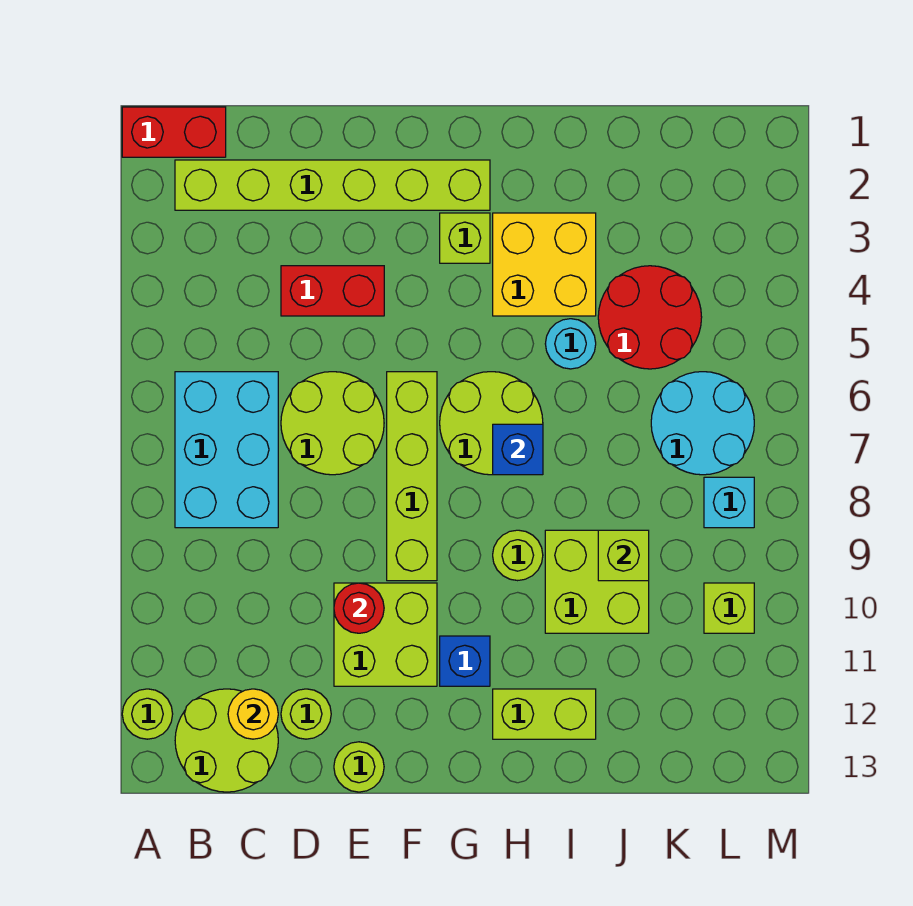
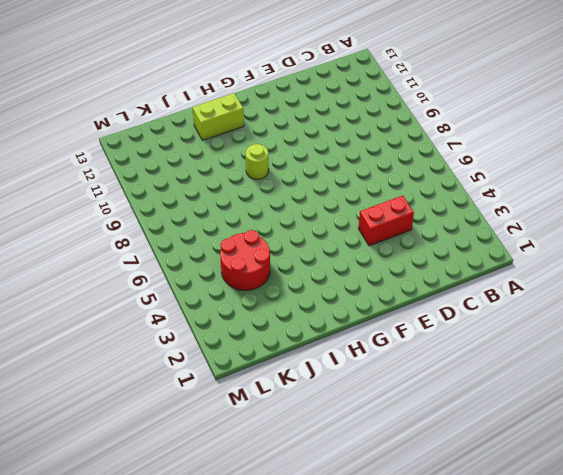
none -> red brick A1:B1 level 1
none -> lime round brick A12 level 1
none -> lime brick B2:G2 level 1

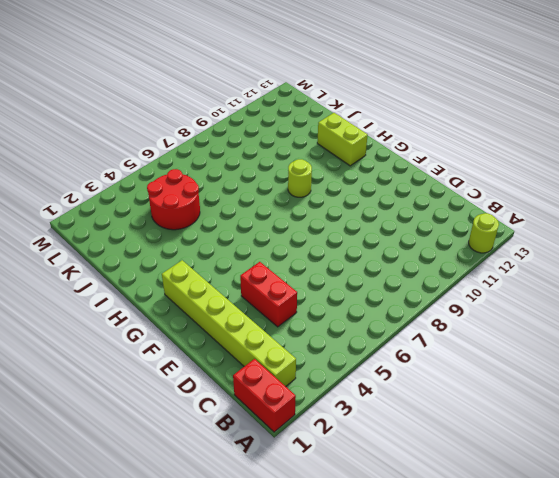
none -> cyan brick B6:C8 level 1
none -> lime round brick B12:C13 level 1
none -> lime round brick D6:E7 level 1

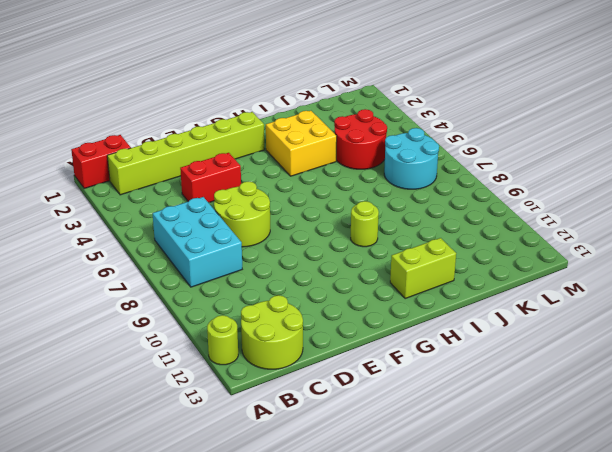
none -> lime round brick D12 level 1
none -> lime brick E10:F11 level 1
none -> lime round brick E13 level 1

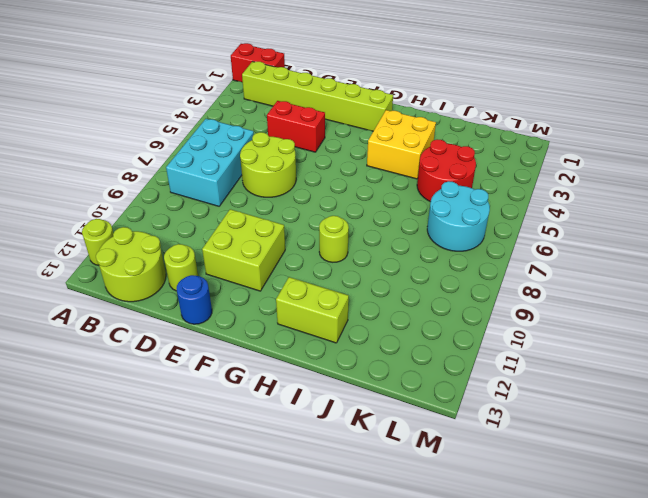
blue round brick E13 level 1 -> lime round brick E13 level 1
none -> lime brick F6:F9 level 1
none -> lime brick G3 level 1
none -> lime round brick G6:H7 level 1

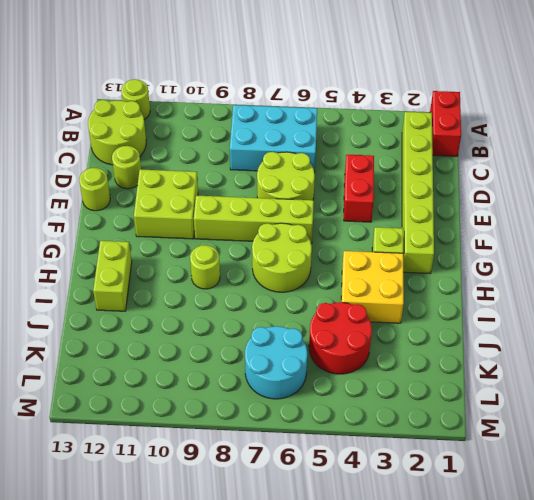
none -> blue brick G11 level 1
none -> cyan round brick I5 level 1
none -> lime brick I9:J10 level 1

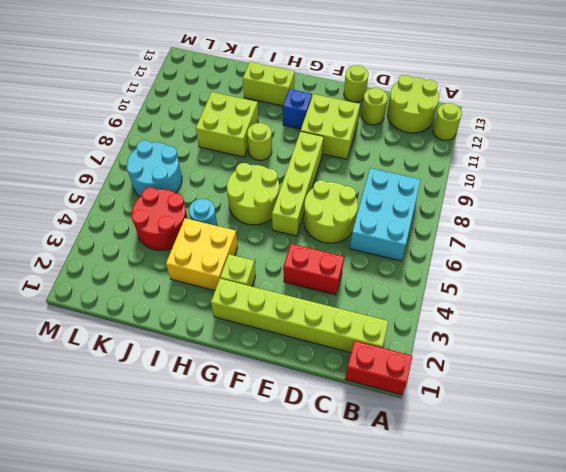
none -> cyan brick L8 level 1
none -> lime brick L10 level 1
none -> yellow round brick C12 level 2

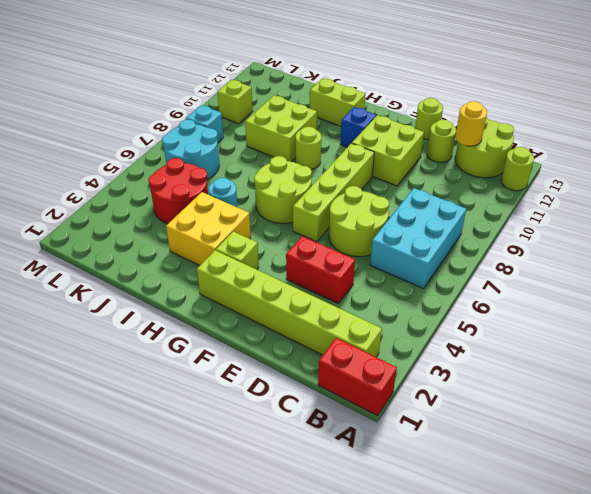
none -> red round brick E10 level 2
none -> blue brick H7 level 2
none -> lime brick J9 level 2

